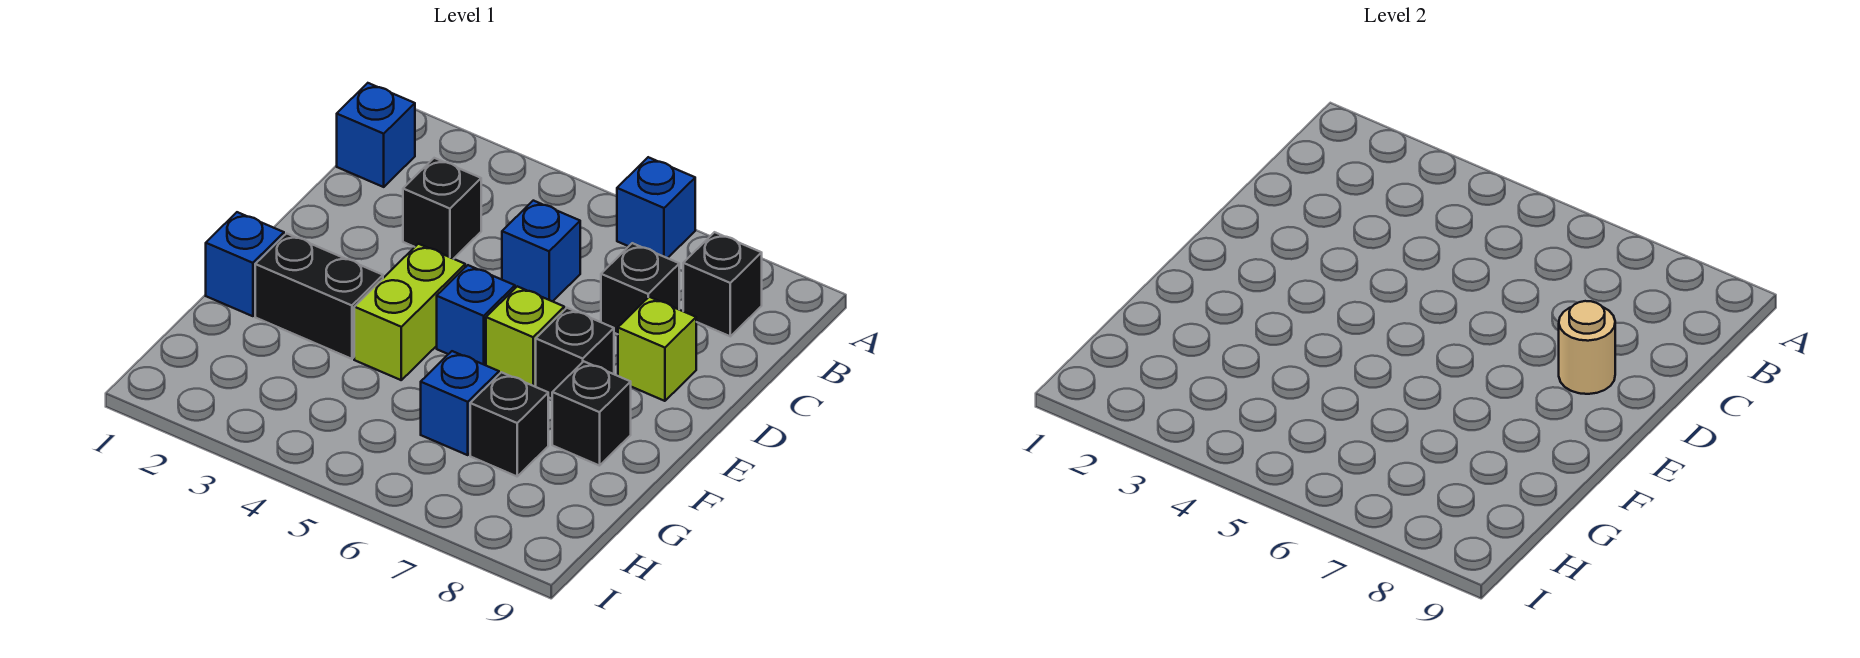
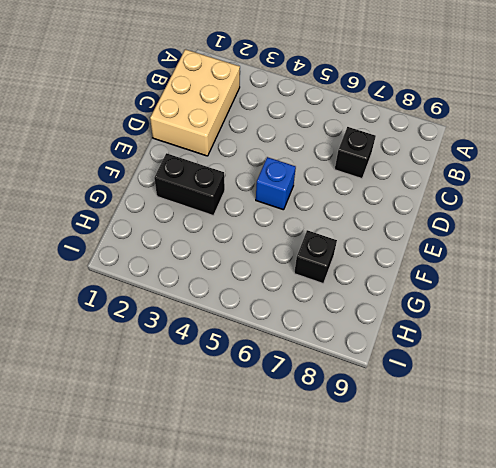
tan brick B1:D2 level 1 -> blue brick B1 level 1
none -> blue brick A6 level 1
none -> black brick B8 level 1
none -> black brick C3 level 1

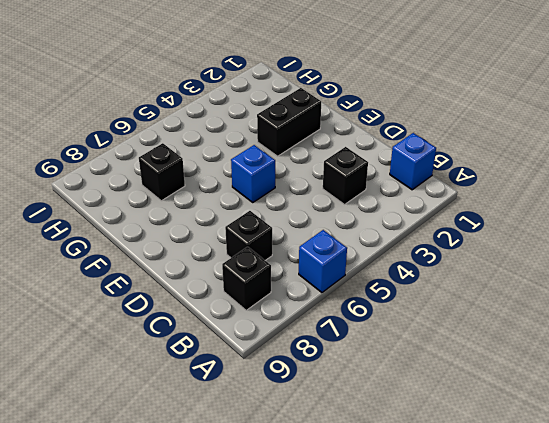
none -> blue brick C5 level 1
none -> lime brick D8 level 1
none -> lime brick E4:F4 level 1

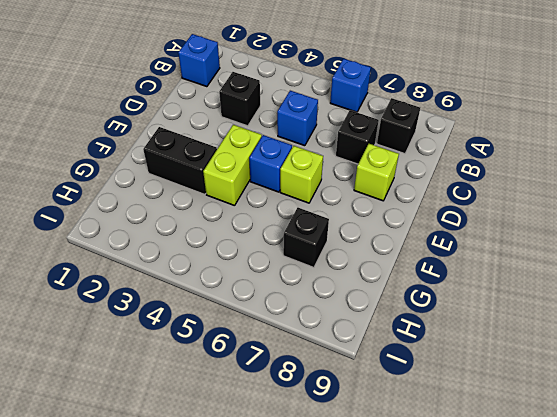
none -> black brick E7 level 1
none -> blue brick F1 level 1
none -> black brick F8 level 1

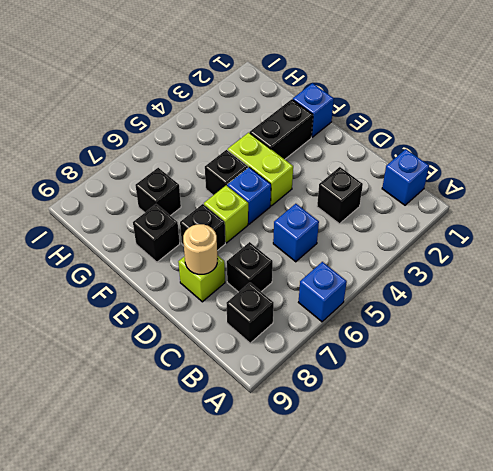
black brick F5 level 1 -> none
none -> blue brick G6 level 1

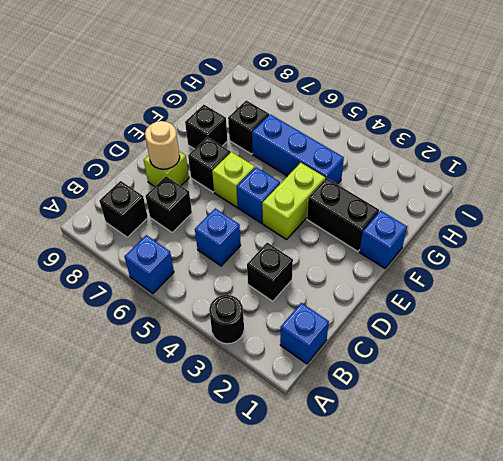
black round brick A3 level 1 -> none
blue brick G4:G6 level 1 -> blue brick G6 level 1

